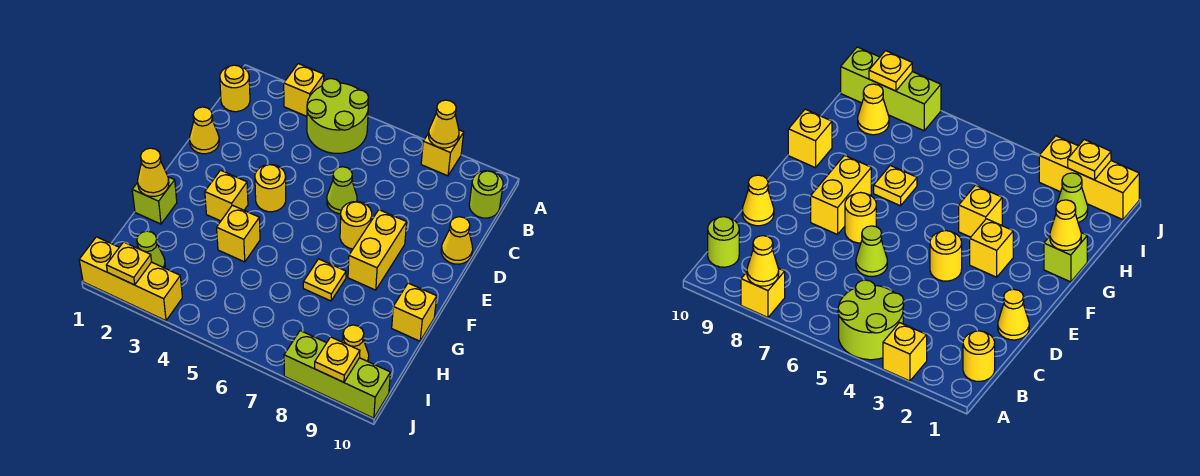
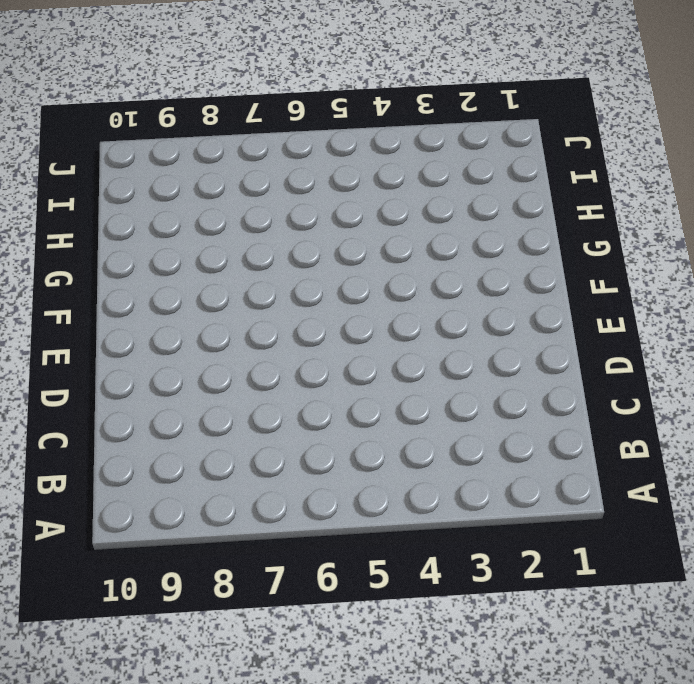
none -> yellow brick A3 level 1
none -> lime round brick A4:B5 level 1
none -> yellow brick A8 level 1

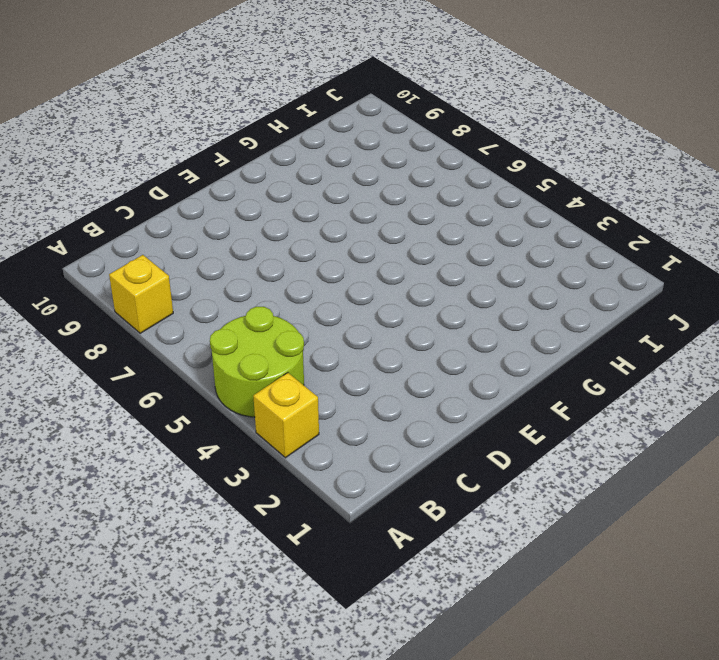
none -> yellow round brick B1 level 1
none -> lime round brick B10 level 1
none -> yellow cone D1 level 1

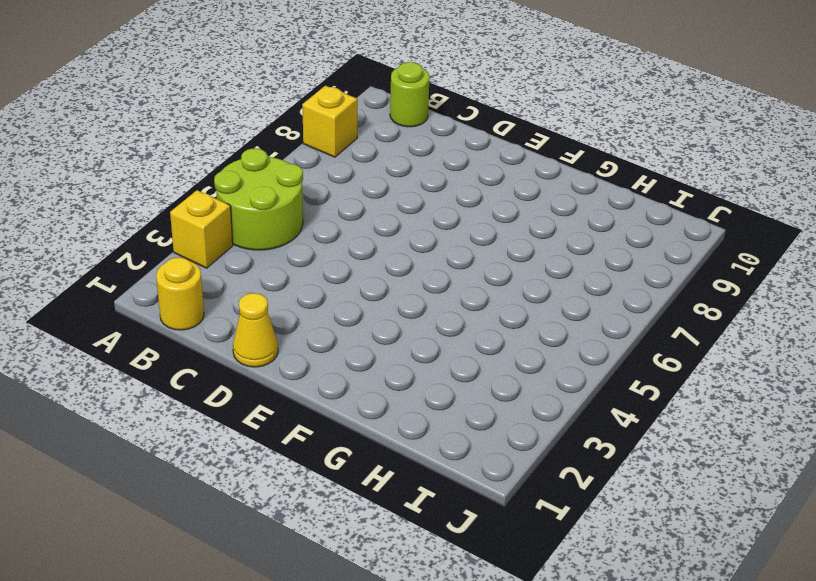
none -> lime cone D6 level 1
none -> yellow cone D10 level 1
none -> yellow round brick E4 level 1

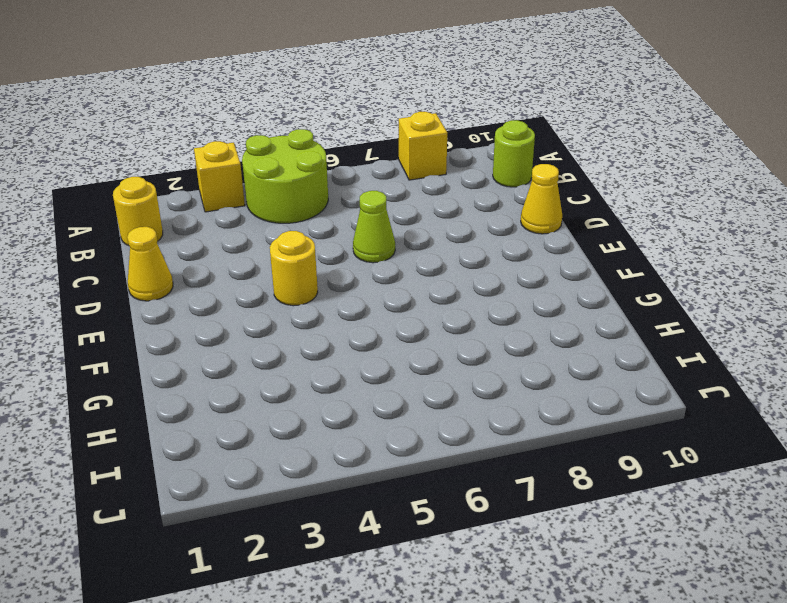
none -> yellow round brick E7 level 1
none -> yellow brick E8:F8 level 1
none -> yellow brick F3 level 1

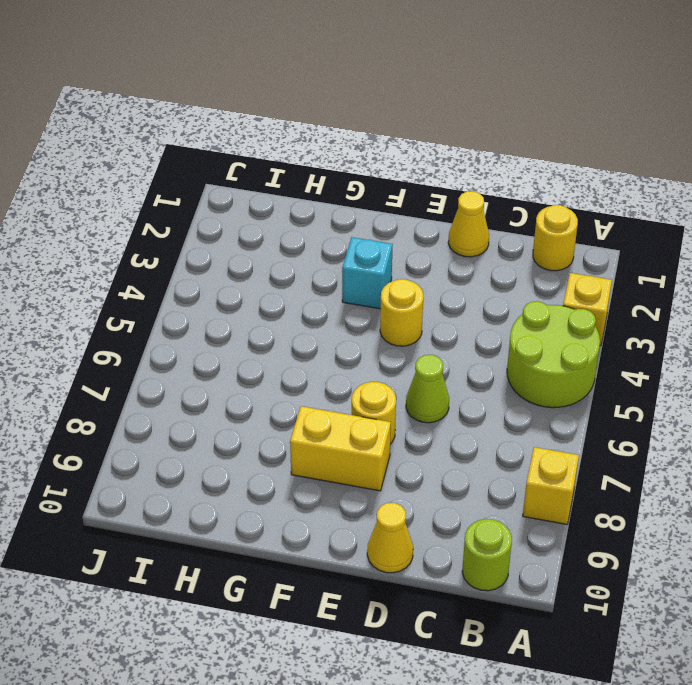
cyan brick F3 level 1 -> yellow brick F3 level 1
none -> lime brick G1 level 1
none -> yellow brick G4 level 1
none -> yellow plate G7 level 1

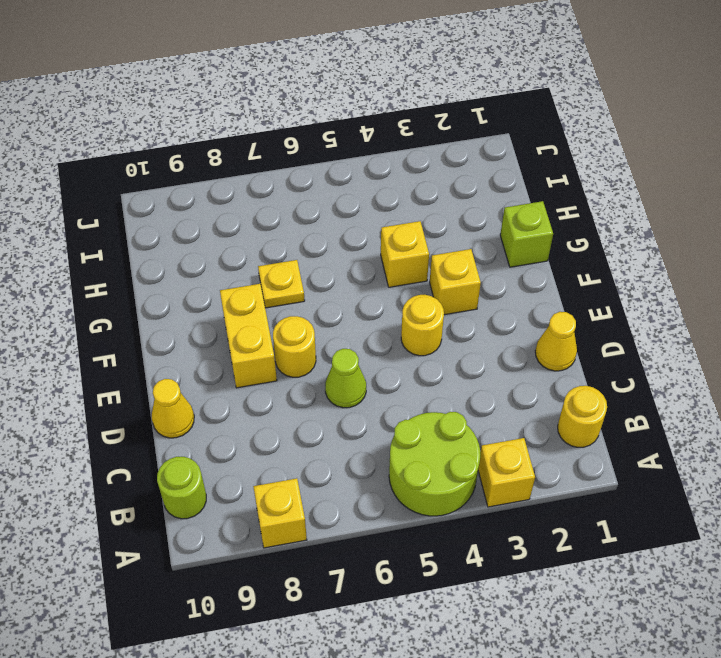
none -> yellow brick G10 level 1
none -> lime cone I2 level 1
none -> yellow cone I9 level 1

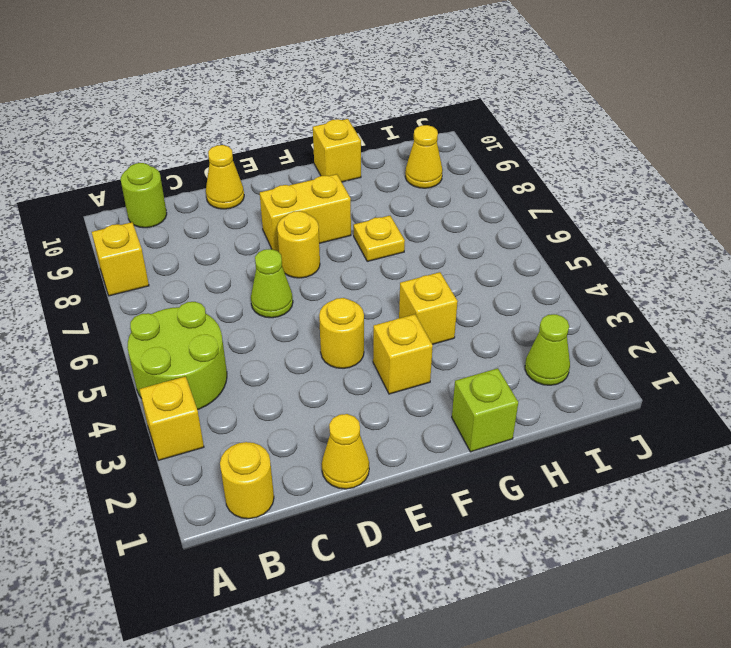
none -> yellow brick J1:J3 level 1
none -> lime brick J8:J10 level 1
none -> yellow cone A8 level 2

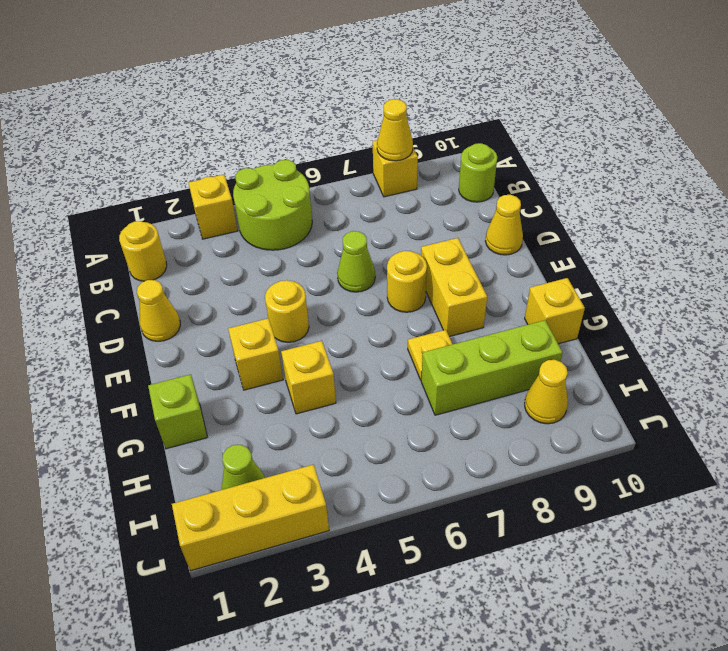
lime brick H7:H9 level 1 -> lime brick J8:J10 level 1
none -> yellow cone G1 level 2
none -> yellow plate J2 level 2
none -> yellow plate J9 level 2

